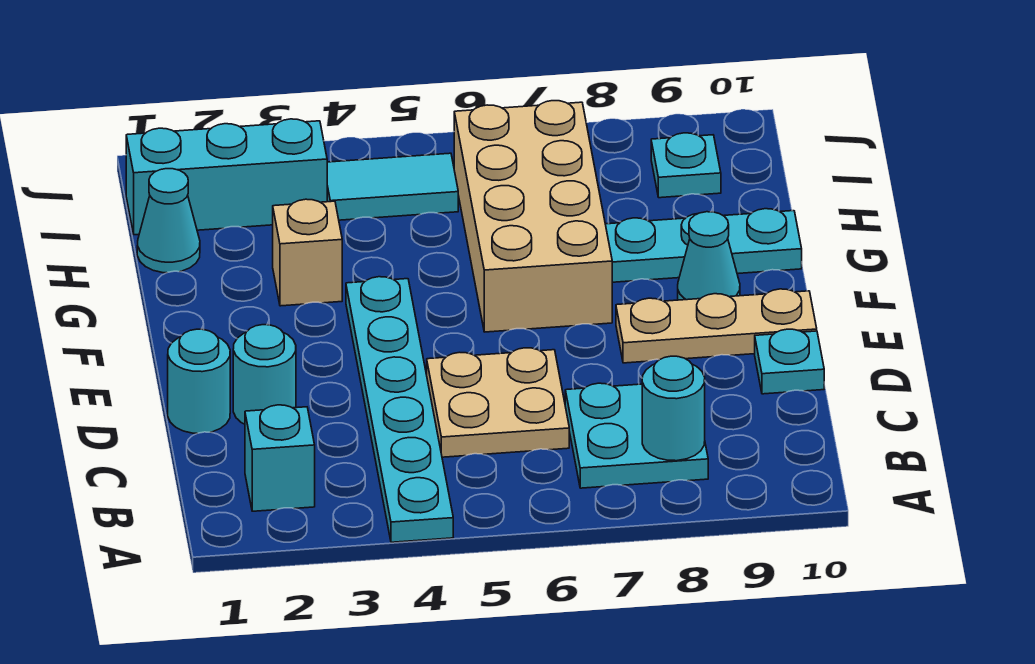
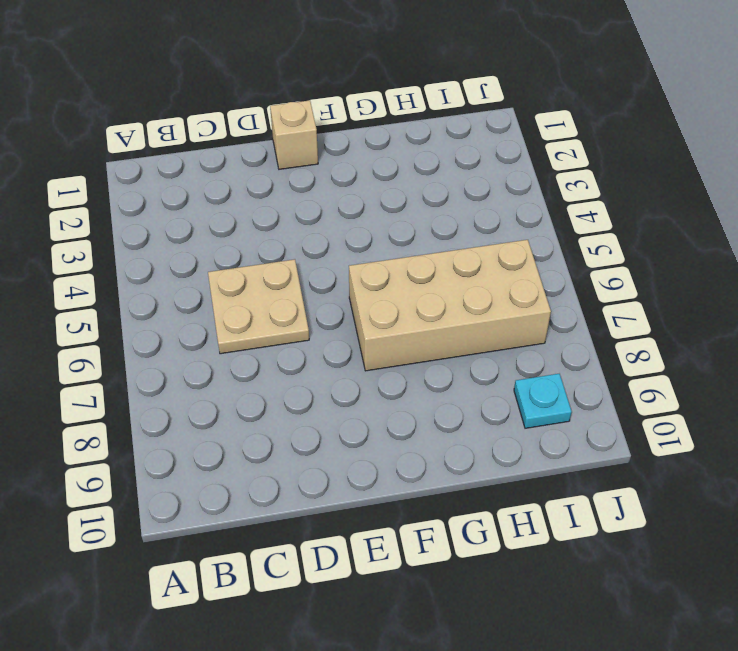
tan brick E1 level 1 -> tan brick G3 level 1
none -> cyan plate A4:F4 level 1
none -> cyan brick B2 level 1
none -> cyan plate B7:C8 level 1

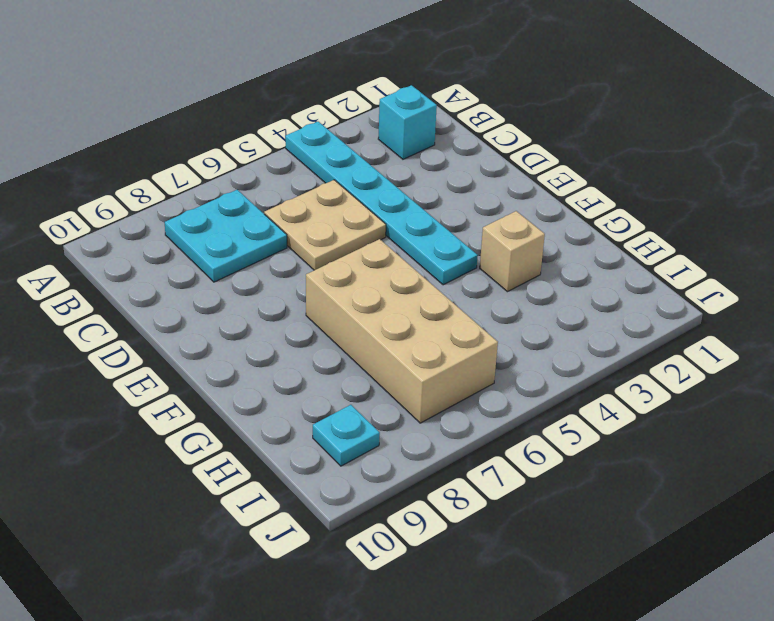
none -> cyan round brick D1 level 1
none -> cyan round brick D2 level 1
none -> cyan plate D10 level 1

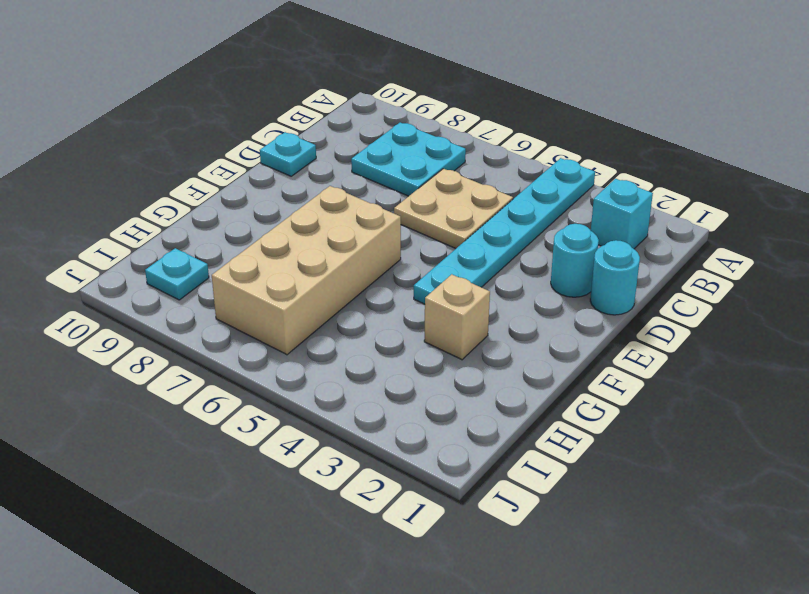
none -> tan plate E8:E10 level 1
none -> cyan cone F9 level 1
none -> cyan plate G8:G10 level 1

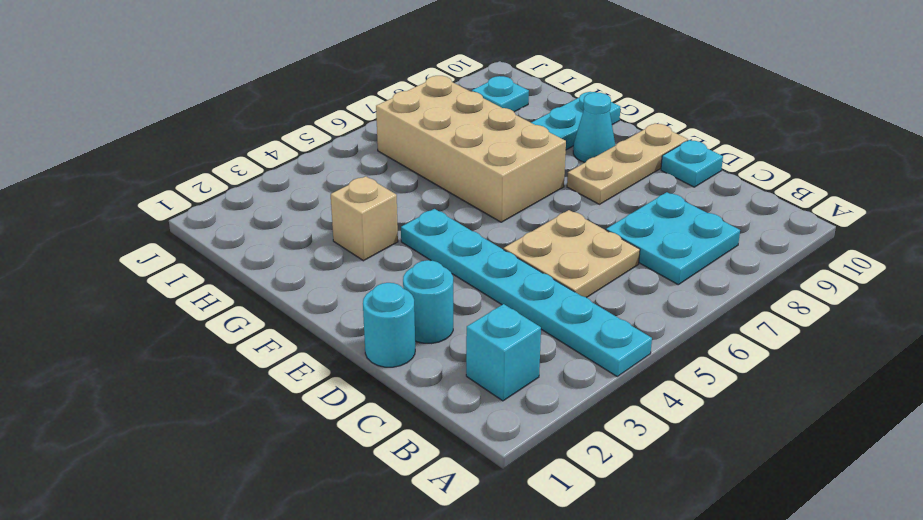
none -> cyan cone H1 level 1
none -> cyan brick I1:I3 level 1
none -> cyan tile I4:I5 level 1

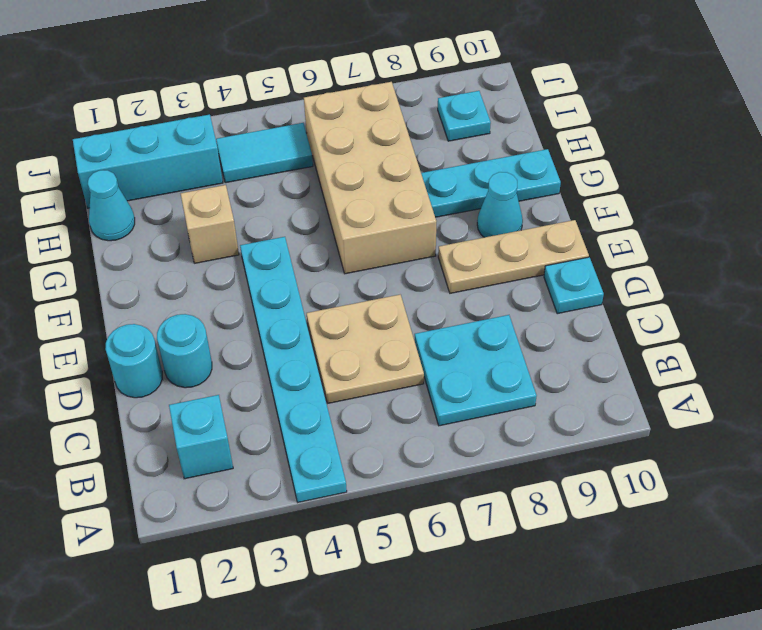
none -> cyan round brick B8 level 2

